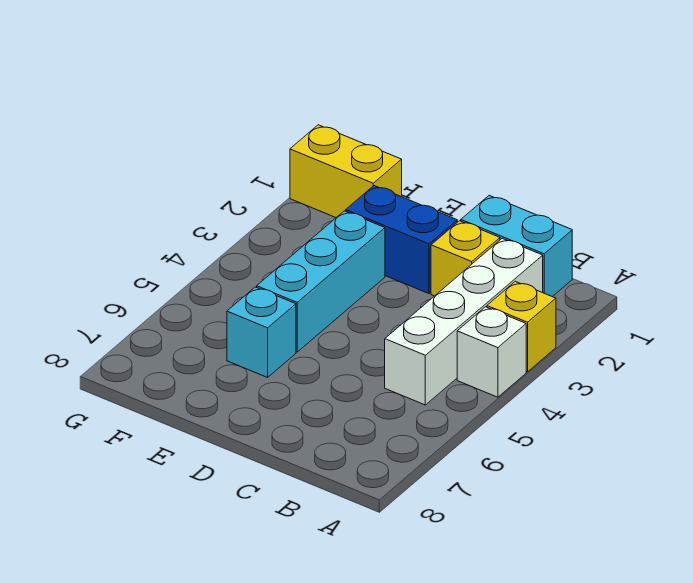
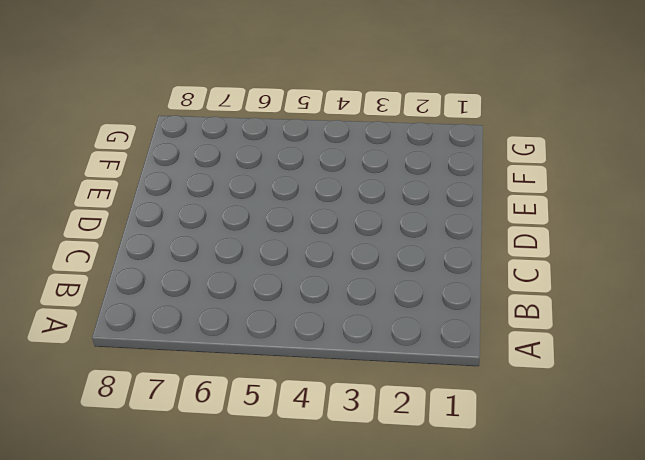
none -> yellow brick A3 level 1
none -> white brick A4 level 1

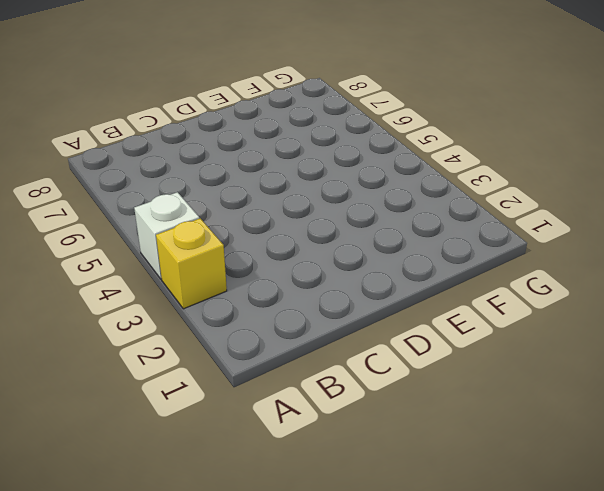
none -> cyan brick B1:C1 level 1
none -> white brick B2:B5 level 1

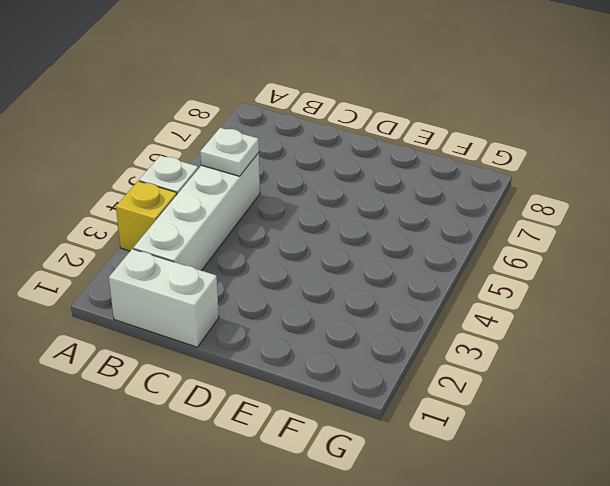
white brick B1:C1 level 1 -> cyan brick B1:C1 level 1
white plate B5 level 2 -> none
none -> yellow brick C2 level 1
none -> blue brick D2:E2 level 1

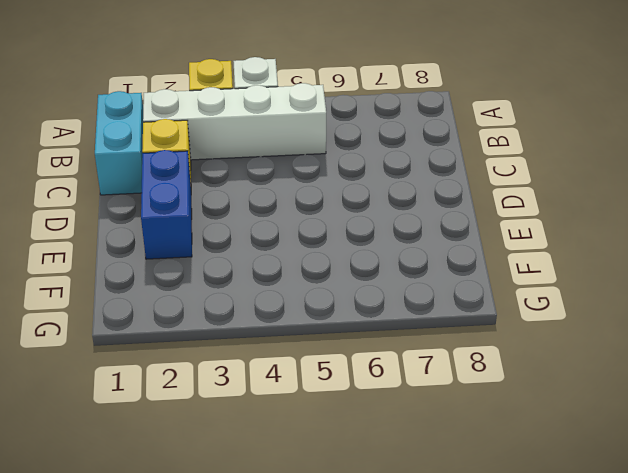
none -> cyan brick E3:E5 level 1
none -> cyan brick E6 level 1

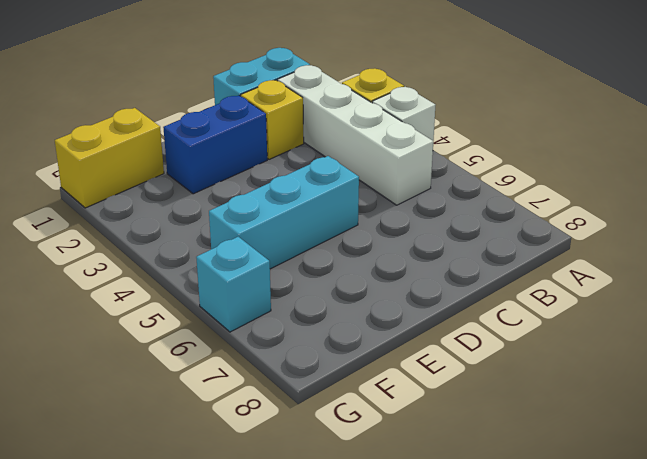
cyan brick D5:F5 level 1 -> cyan brick E3:E5 level 1
cyan brick G6 level 1 -> cyan brick E6 level 1

